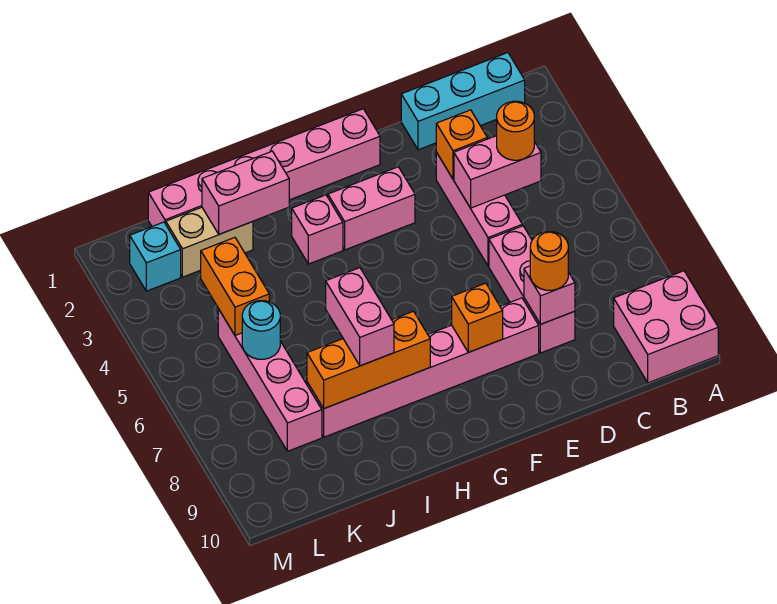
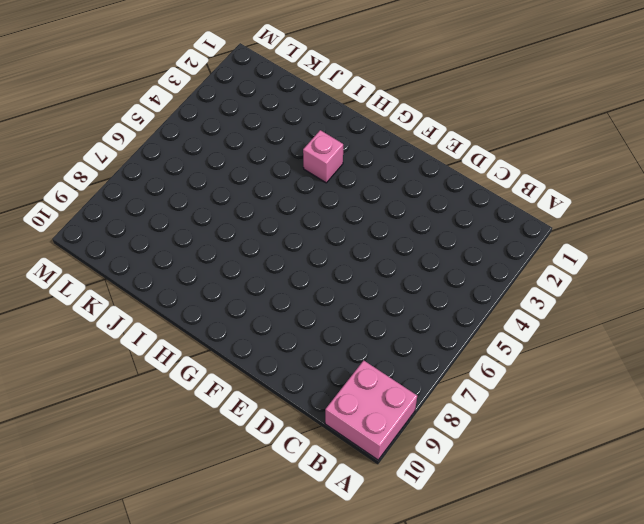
none -> cyan brick B1:D1 level 1
none -> pink brick D3:D5 level 1
none -> pink brick D6:D8 level 1

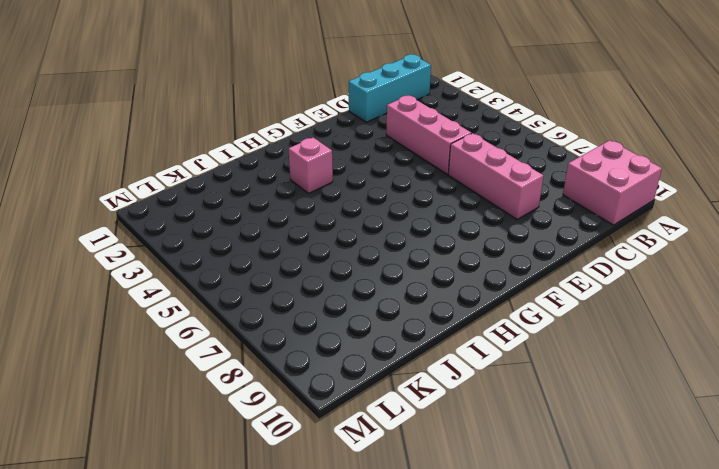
none -> pink brick E8:J8 level 1
none -> pink brick F1:K1 level 1
none -> pink brick F3:G3 level 1

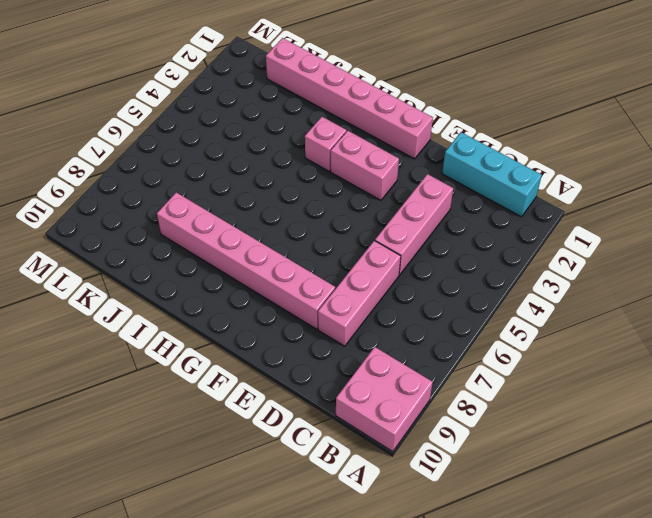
none -> tan brick J2:K2 level 1
none -> pink brick K5:K8 level 1
none -> cyan brick L2 level 1

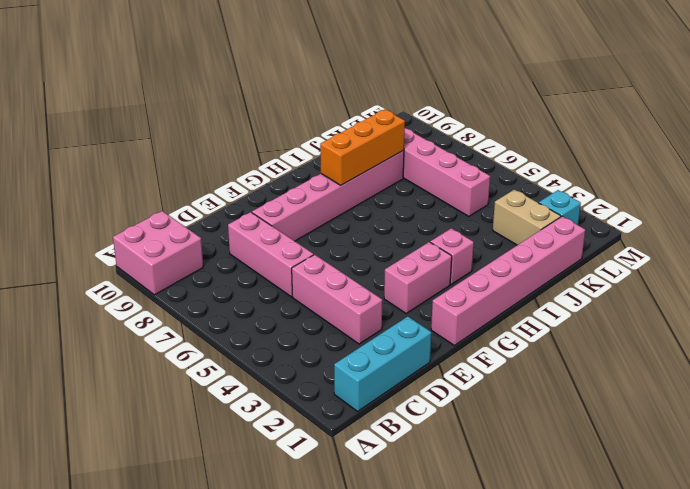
tan brick K2:K3 level 1 -> tan brick J2:K2 level 1
none -> pink brick C4:D4 level 2
none -> orange brick D3 level 2
none -> pink brick D8 level 2

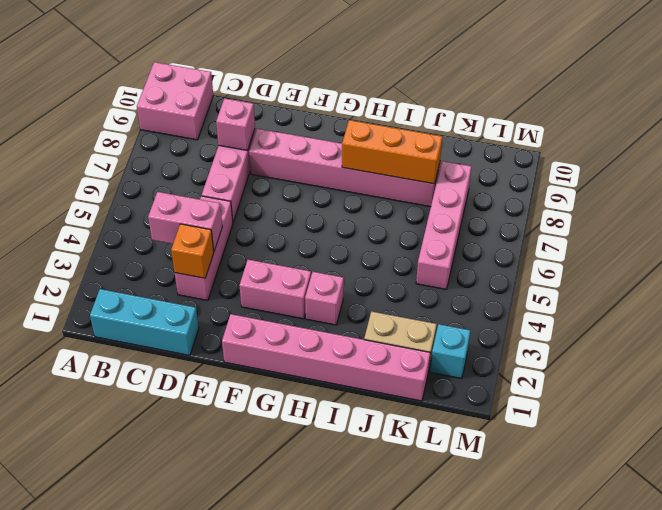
none -> orange brick F8 level 2
none -> pink brick I2:J2 level 2
none -> orange brick K4:K5 level 2

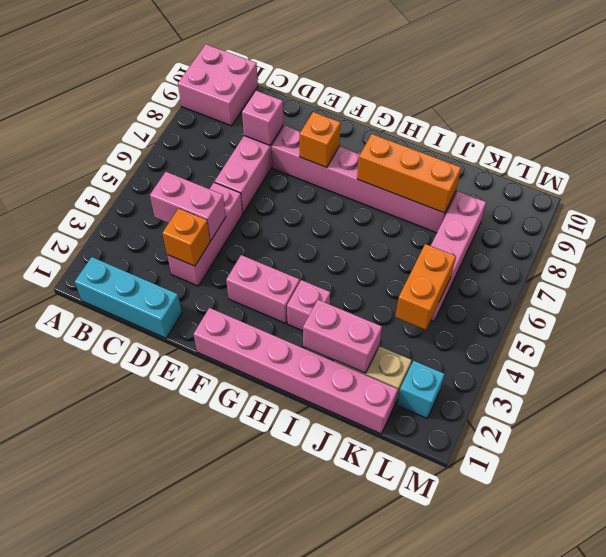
none -> cyan round brick K6 level 2
none -> orange round brick C4 level 3
none -> orange round brick D8 level 3

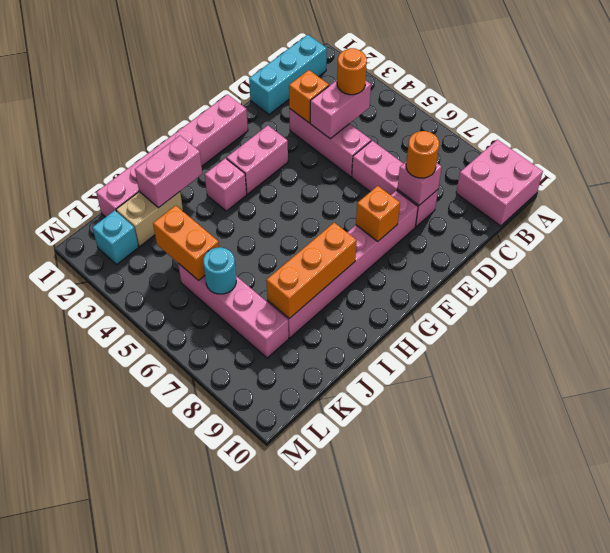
none -> pink brick I7:I8 level 3

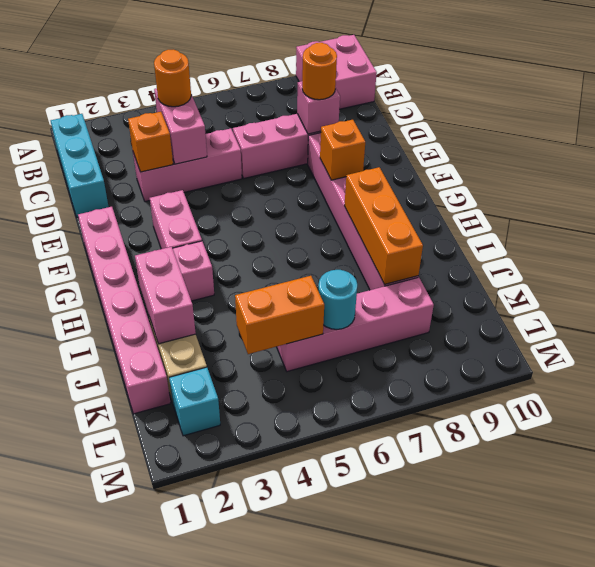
none -> pink brick I7:I8 level 3

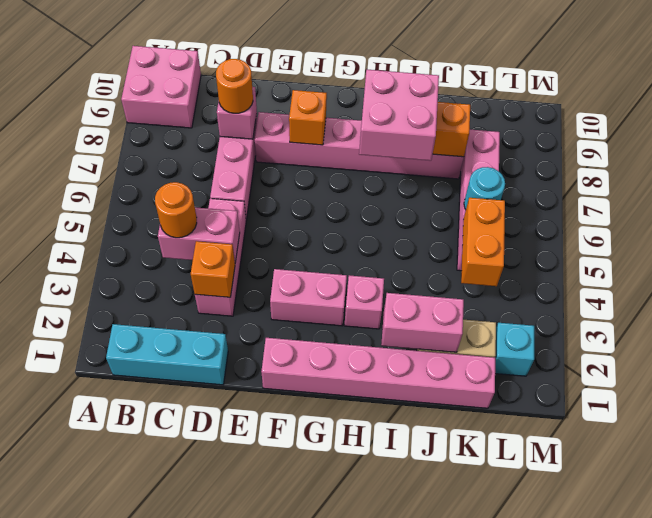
pink brick H7:I8 level 3 -> pink brick I7:I8 level 3

